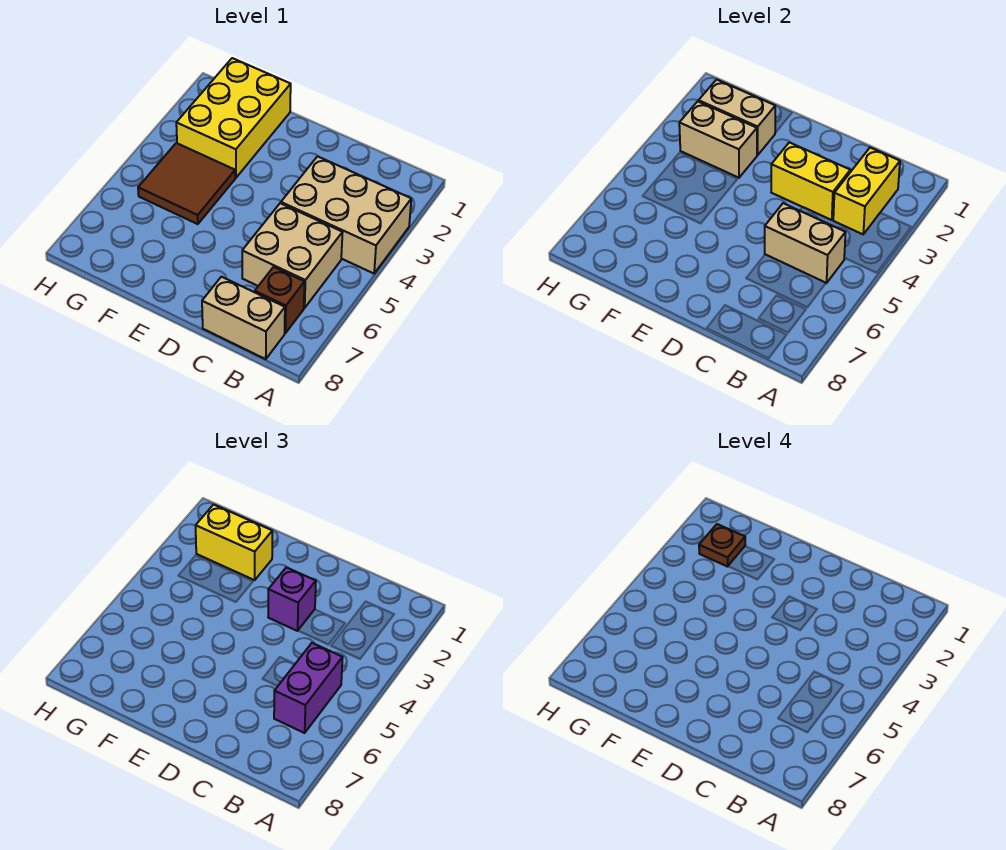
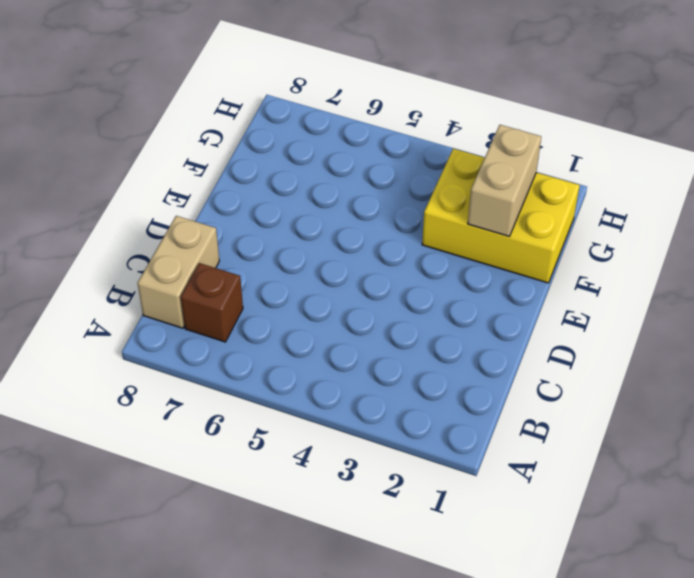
none -> tan brick A3:C4 level 1
none -> tan brick B5:C6 level 1
none -> brown tile F4:G5 level 1

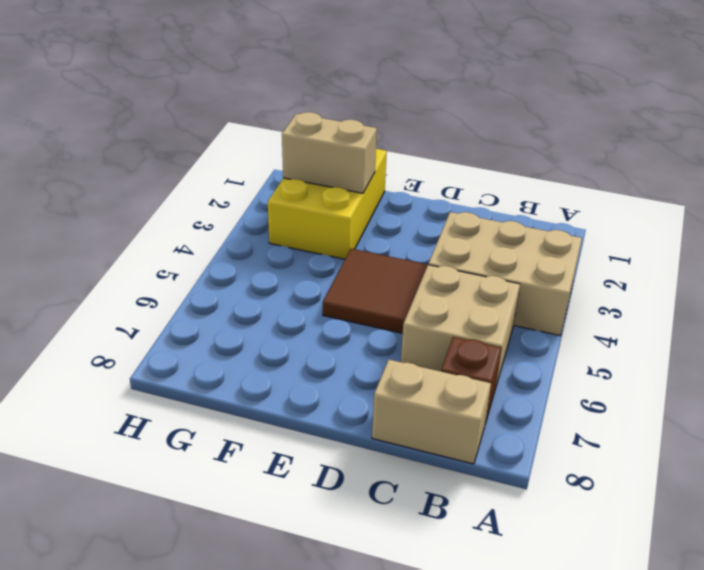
brown tile D4:E5 level 1 -> brown tile F4:G5 level 1
none -> yellow brick B2:B3 level 2
none -> tan brick B5:C5 level 2
none -> yellow brick C3:D3 level 2

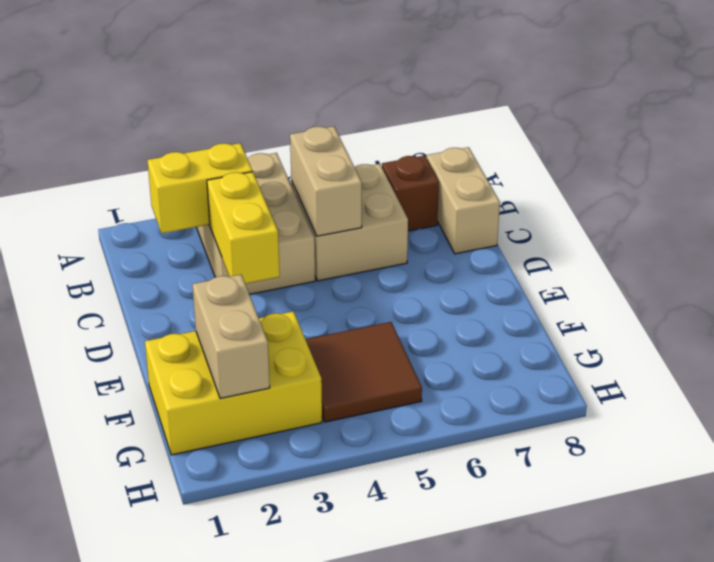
none -> tan brick F3:G3 level 2
none -> purple brick B5:B6 level 3
none -> purple brick D3 level 3

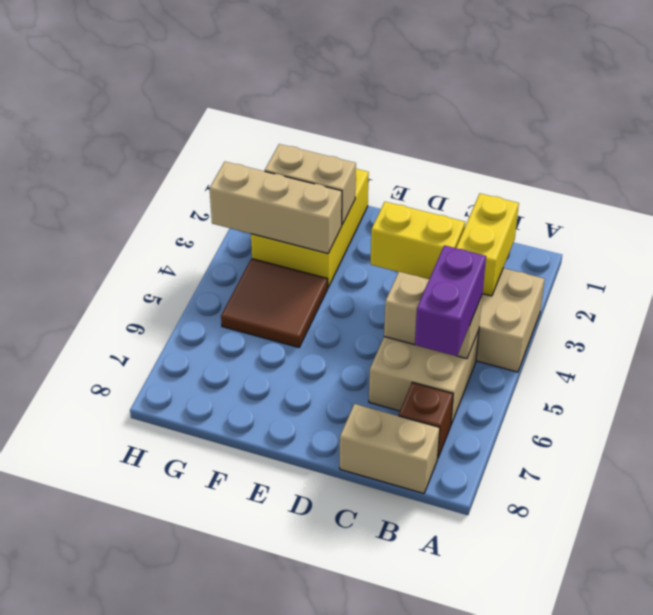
tan brick F3:H3 level 2 -> tan brick F3:G3 level 2
none -> purple brick D3 level 3
none -> yellow brick F2:G2 level 3
none -> brown plate G2 level 4

